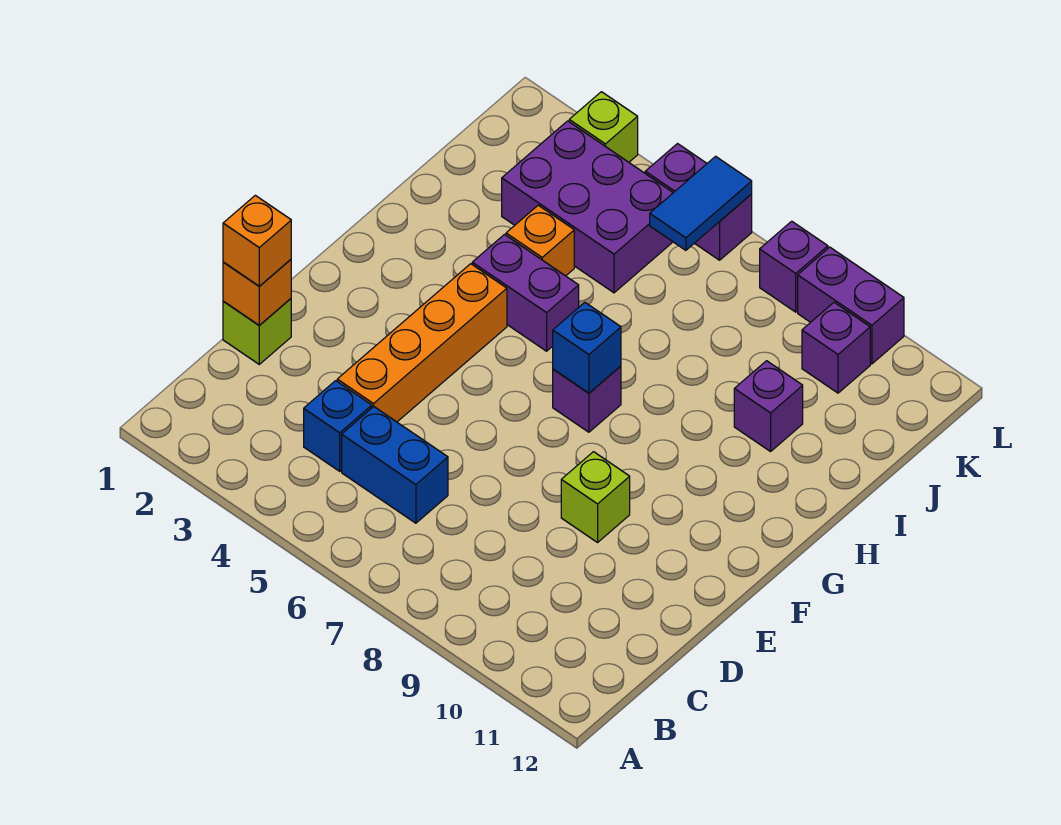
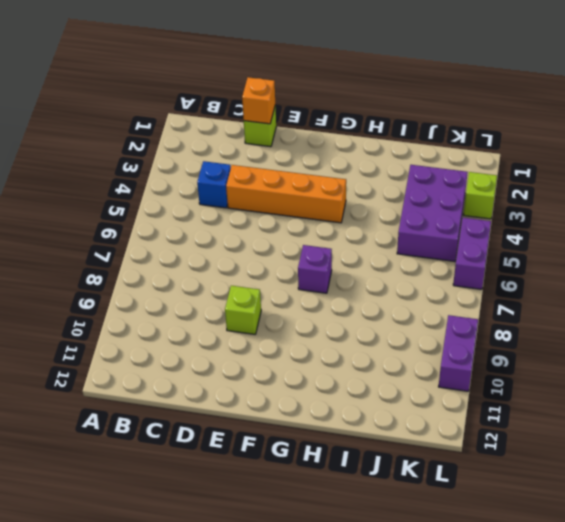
none -> blue brick C5:C6 level 1
none -> purple brick H4:H5 level 1
none -> orange brick I4 level 1

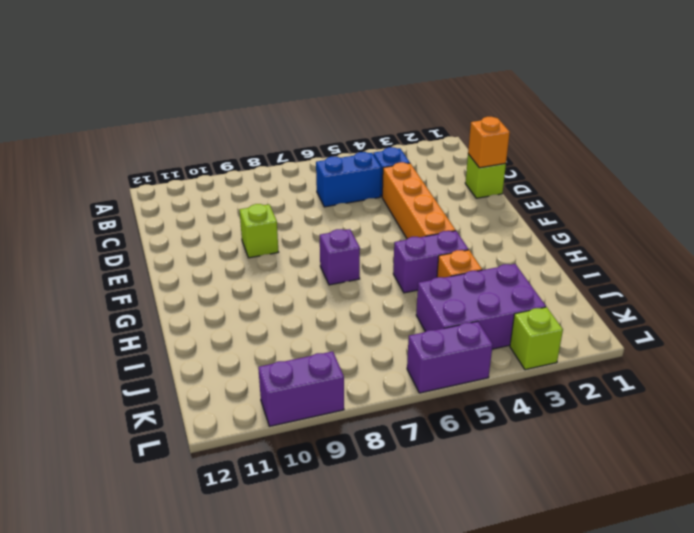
none -> purple brick I10 level 1
none -> purple brick K10 level 1
none -> purple brick L8 level 1

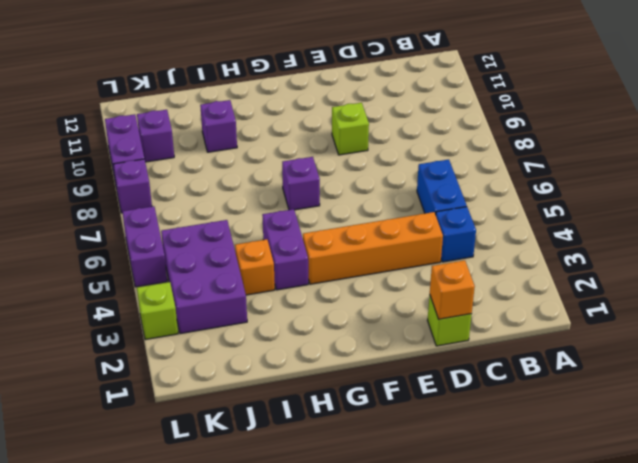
none -> blue brick G7 level 2
none -> blue tile K6:L6 level 2
none -> orange brick D1 level 3

